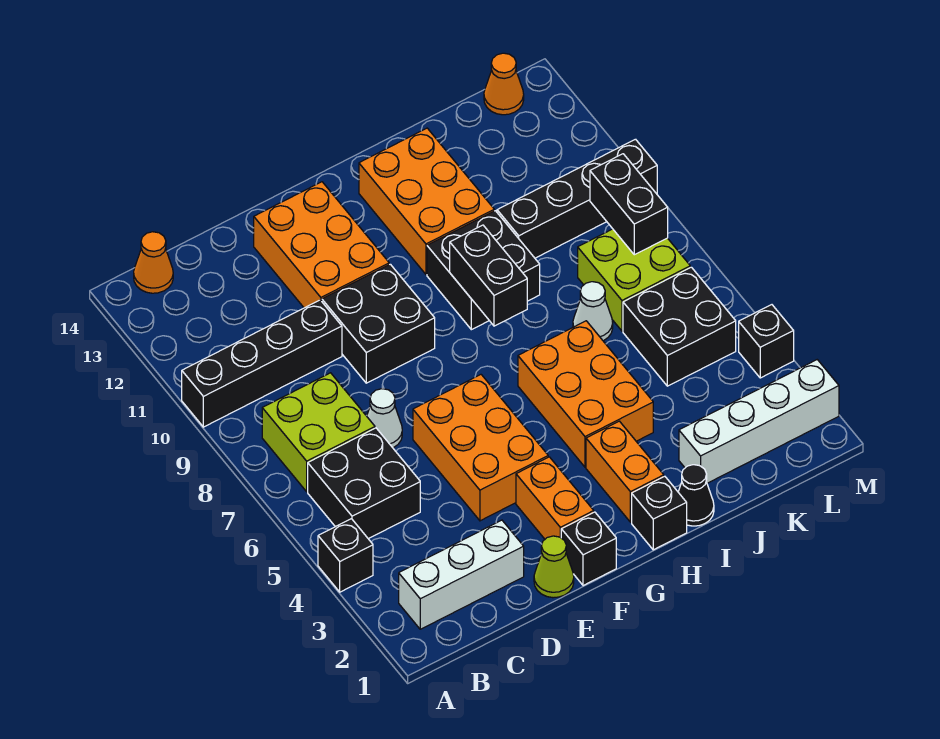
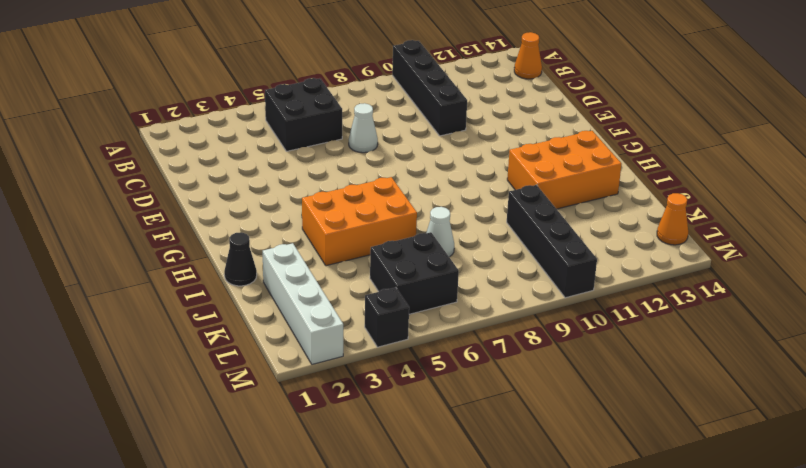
none -> black brick A4 level 1
none -> white brick B2:D2 level 1
none -> lime brick B7:C8 level 1

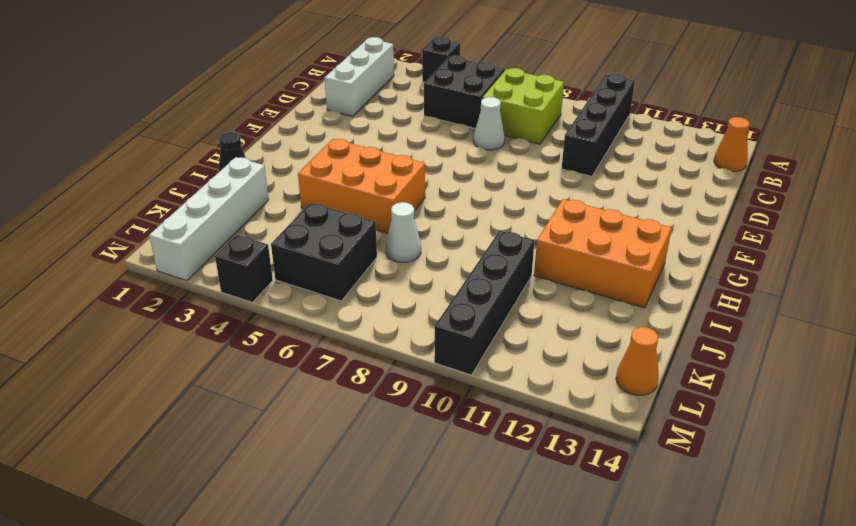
none -> lime cone E1 level 1
none -> orange brick E4:F6 level 1
none -> black brick E9:F10 level 1

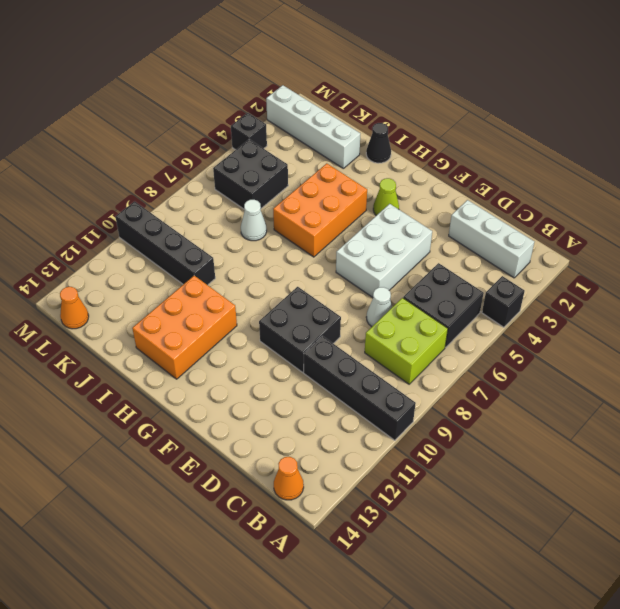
white brick E4:F6 level 1 -> orange brick E4:F6 level 1
lime cone G3 level 1 -> lime cone E1 level 1
none -> orange brick E11:F13 level 1
none -> black brick F1 level 1
none -> orange brick F2:F3 level 1

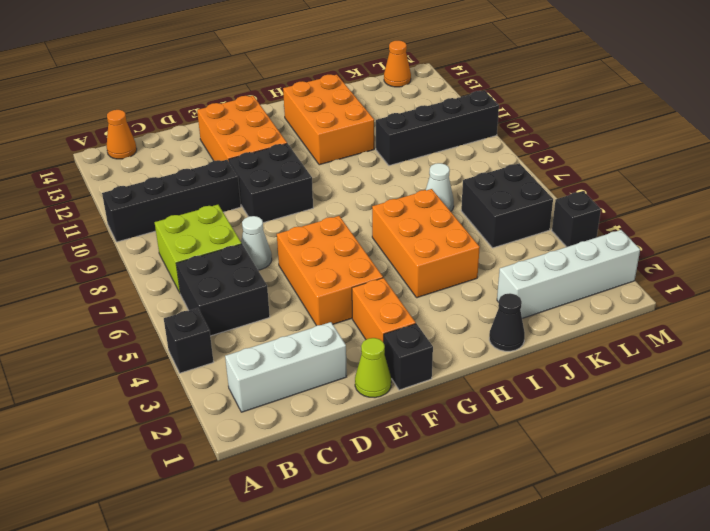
none -> black brick H1 level 1
none -> orange brick H2:H3 level 1
none -> black brick H9:I10 level 1

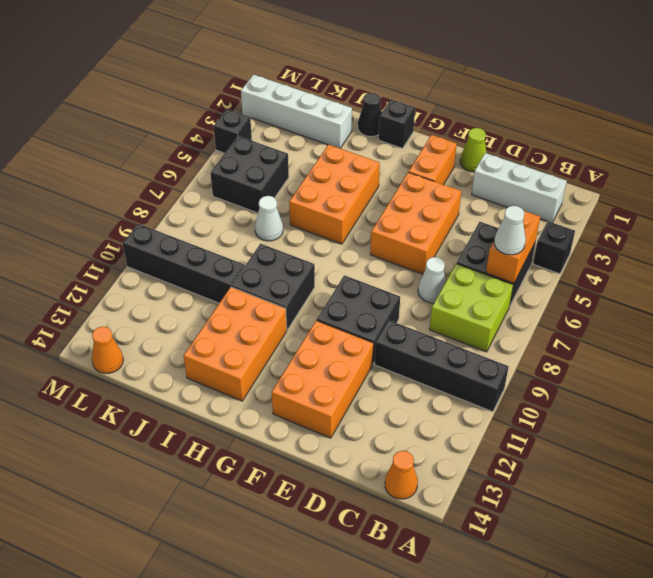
orange brick B5:B6 level 2 -> orange brick H2:H3 level 1
white cone B6 level 3 -> none
none -> black brick F1 level 1
none -> lime brick K7:L8 level 1
none -> black brick H8:H9 level 2

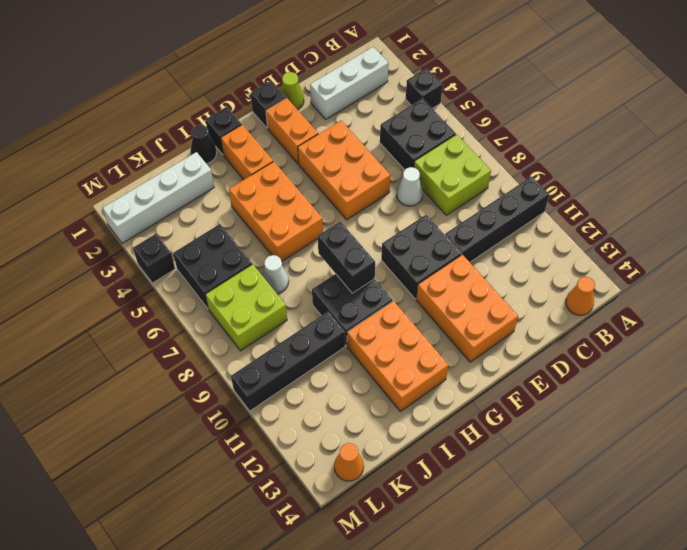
none -> black brick L8:L9 level 2

